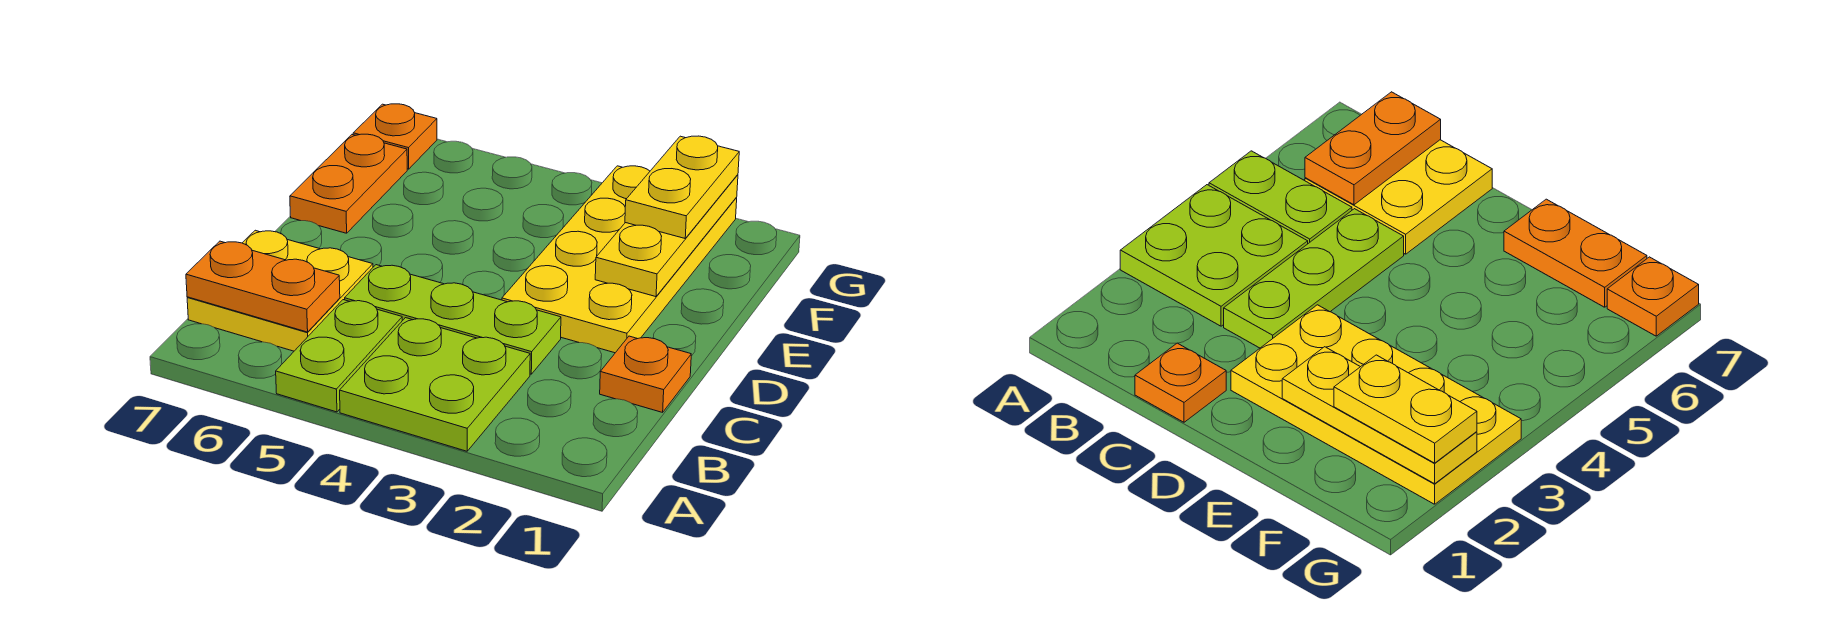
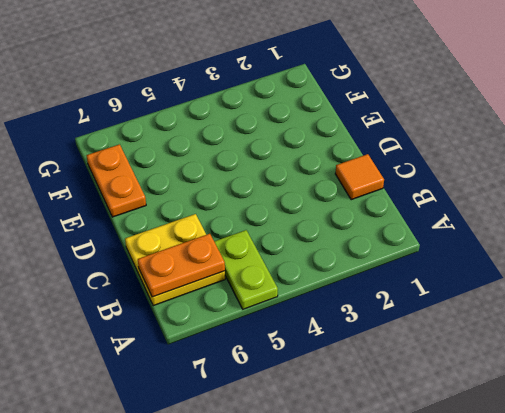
orange tile C1 level 1 -> orange plate C1 level 1
none -> lime plate A3:B4 level 1
none -> lime plate C3:C5 level 1

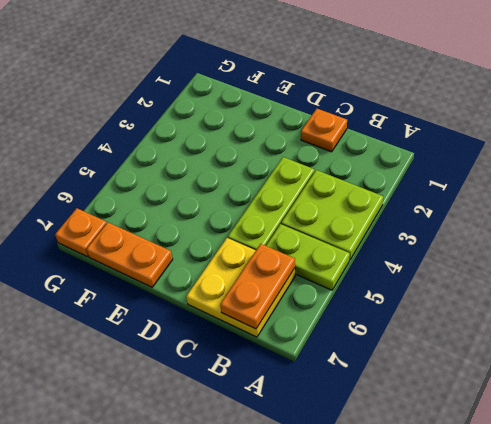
none -> yellow plate D2:G3 level 1
none -> yellow plate E2:G2 level 2

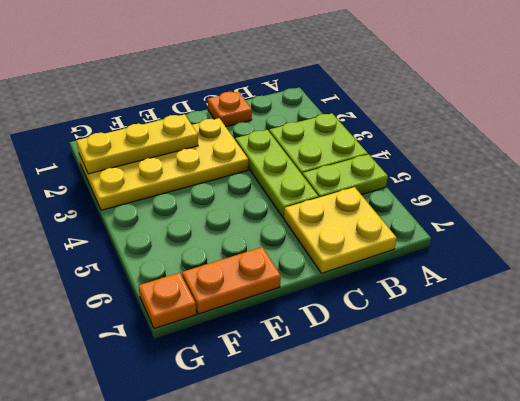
none -> orange plate B6:B7 level 2
none -> yellow plate F2:G2 level 3

